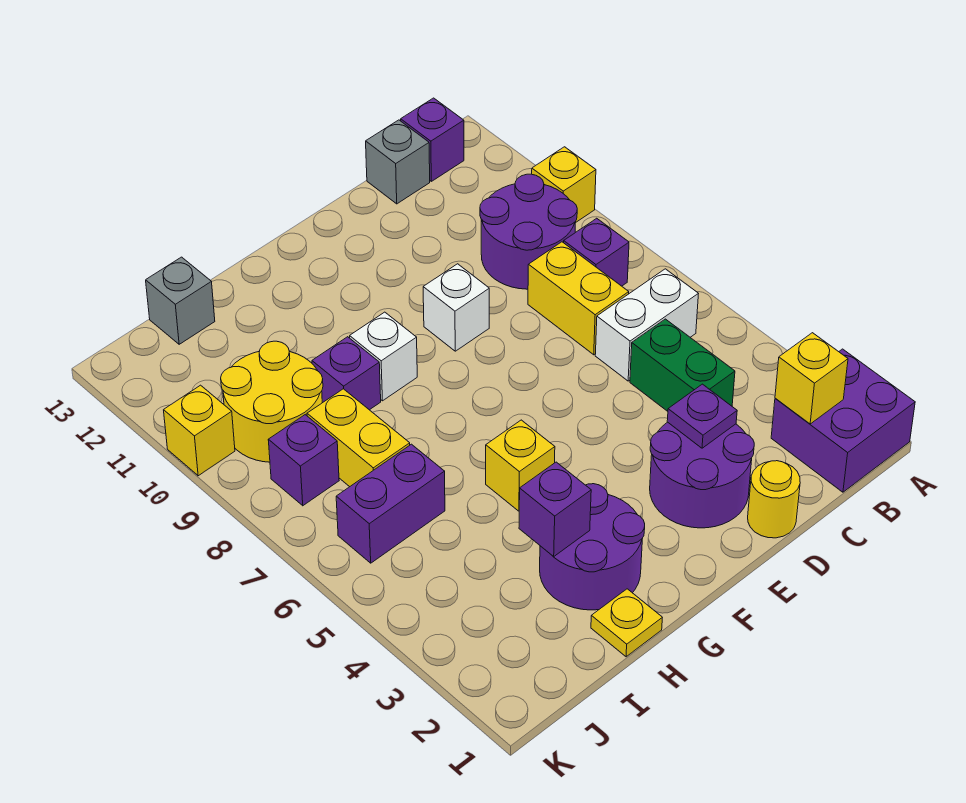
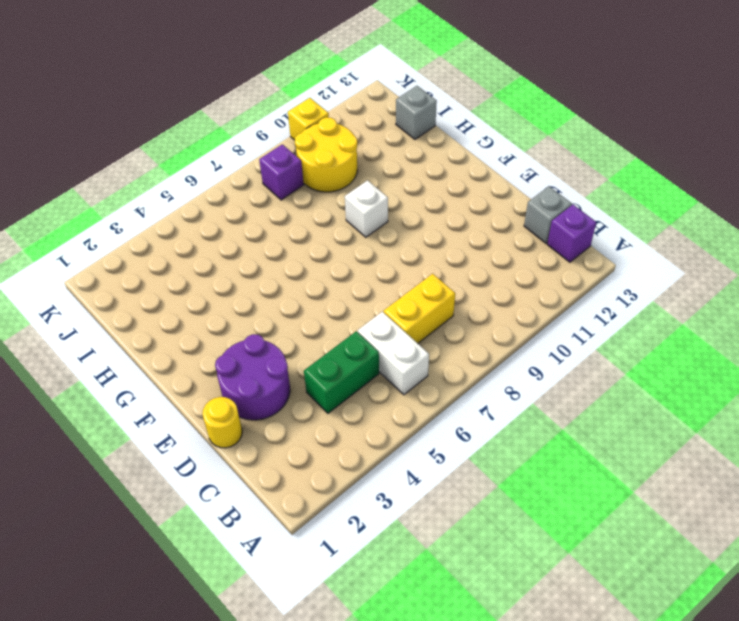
none -> purple brick A1:B2 level 1
none -> yellow brick A10 level 1
none -> purple brick B8 level 1

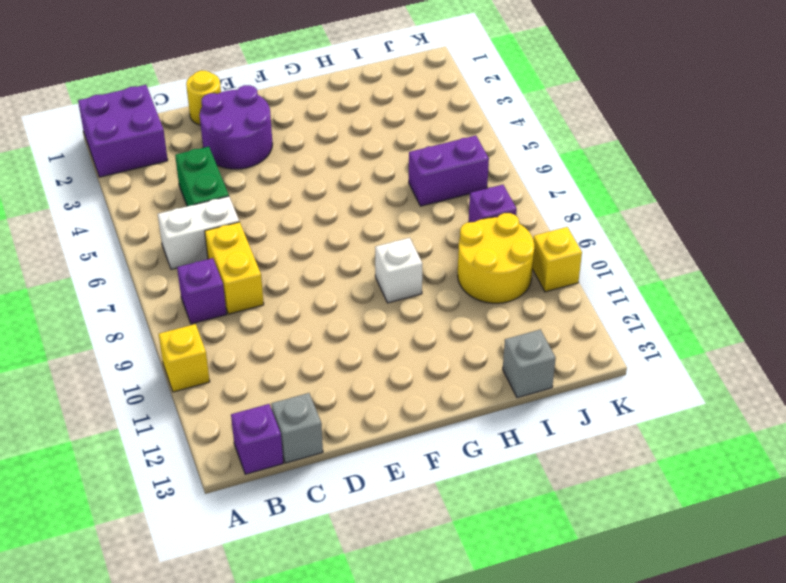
none -> purple round brick B9:C10 level 1
none -> white brick E9 level 1
none -> purple round brick G2:H3 level 1

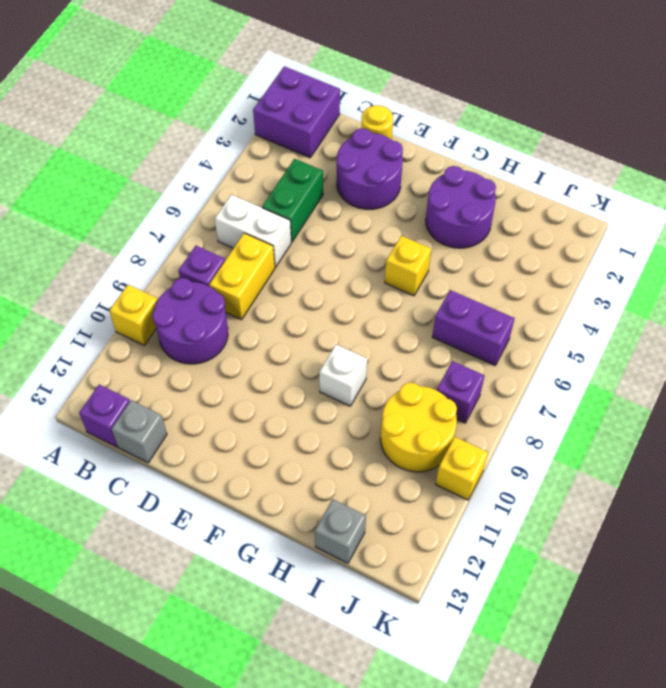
none -> white brick E9 level 1
none -> yellow plate H1 level 1
none -> purple brick H9 level 1

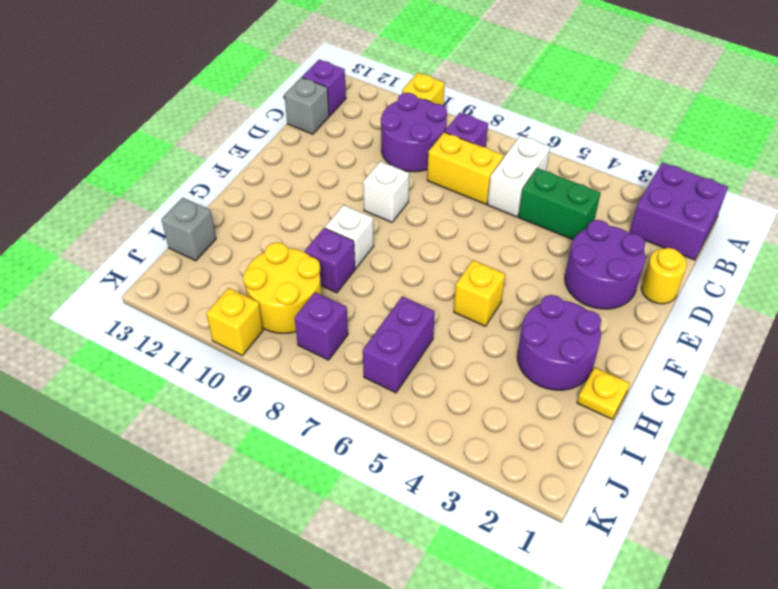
none -> yellow brick I7:I8 level 1
none -> yellow brick B2 level 2
none -> purple plate D3 level 2

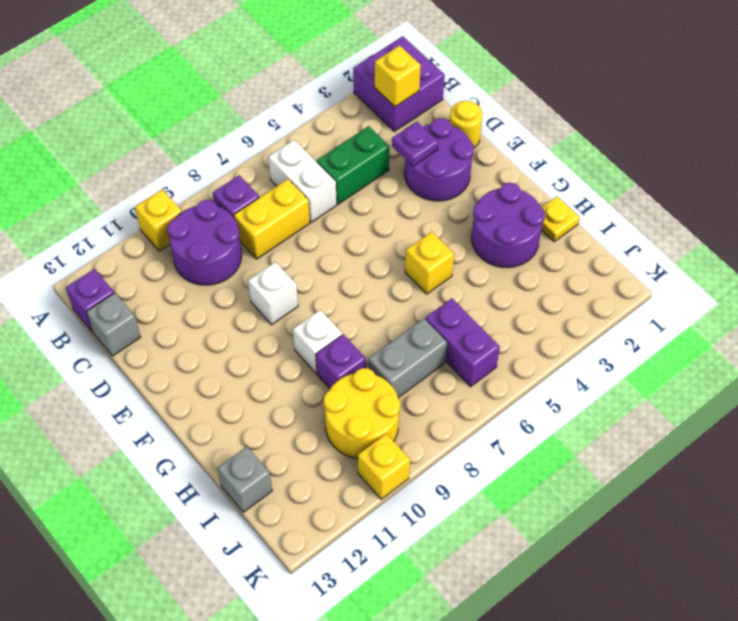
grey brick I7:I8 level 1 -> yellow brick I7:I8 level 1
none -> purple brick J8 level 1
none -> purple brick H3 level 2

